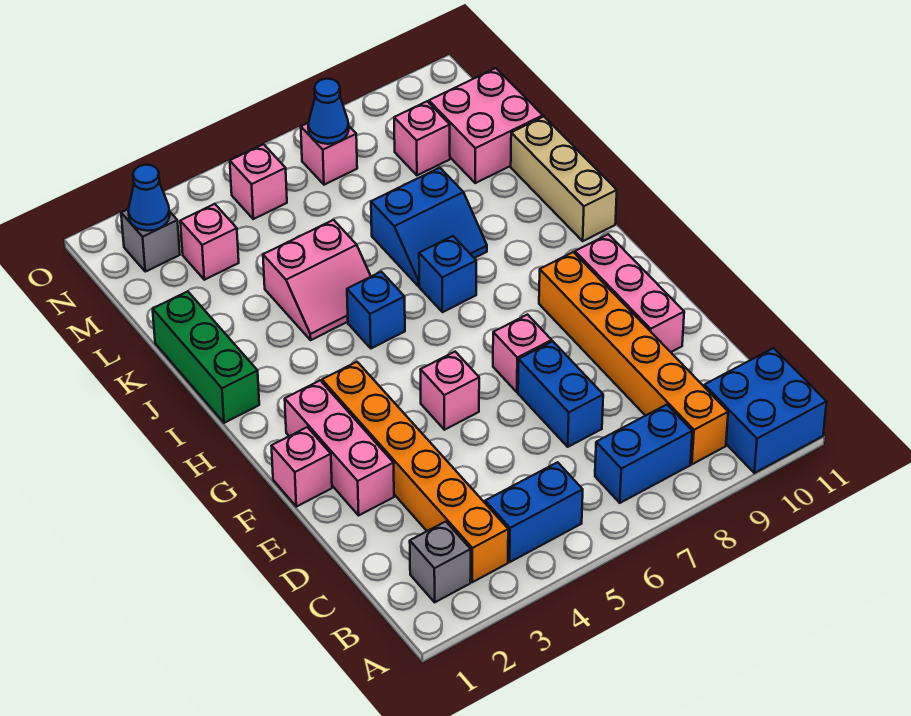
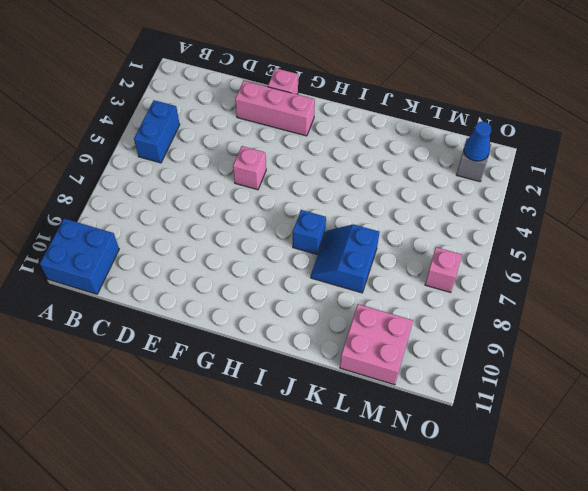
none -> grey brick B2 level 1
none -> orange brick B3:G3 level 1
none -> blue brick B7:B8 level 1

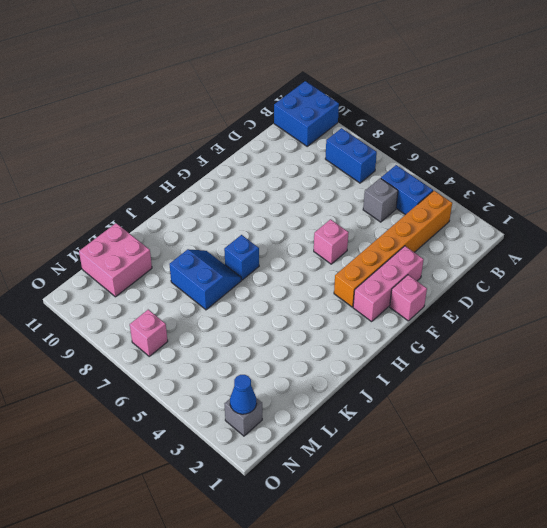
grey brick C5 level 1 -> grey brick B2 level 1
none -> orange brick B9:G9 level 1
none -> blue brick D7:E7 level 1
none -> pink brick E10:G10 level 1

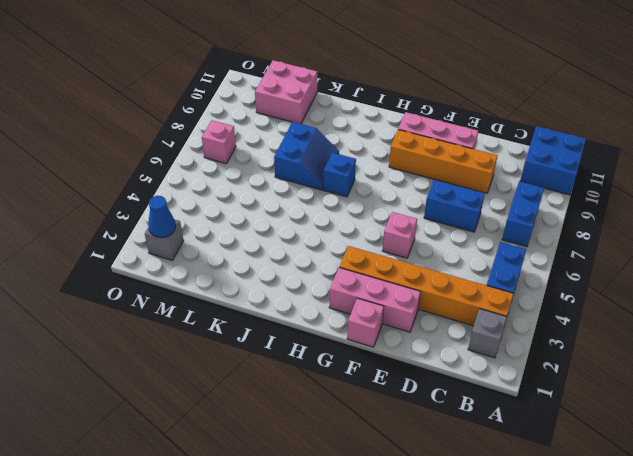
orange brick D9:G9 level 1 -> orange brick B9:G9 level 1
none -> pink brick F7 level 1
none -> green brick I1:K1 level 1
none -> blue brick I5 level 1

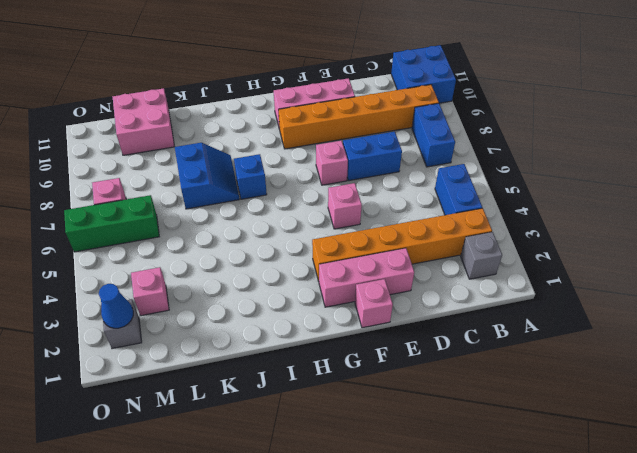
green brick M6:O6 level 1 -> green brick I1:K1 level 1
none -> blue brick I5 level 1
none -> tan brick I11:K11 level 1
none -> pink slope J4:K5 level 1 top K

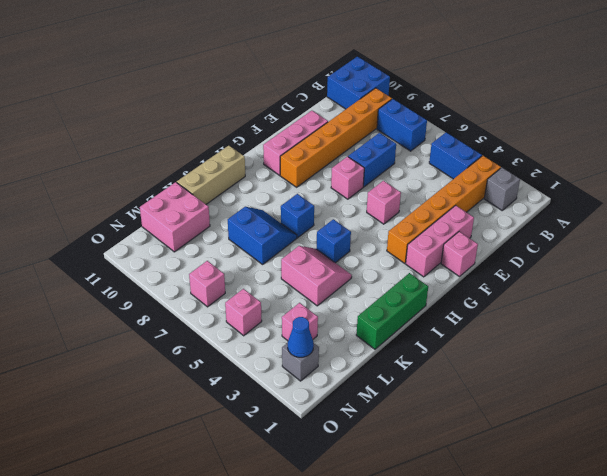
none -> pink brick M9 level 1
none -> blue cone N7 level 2

